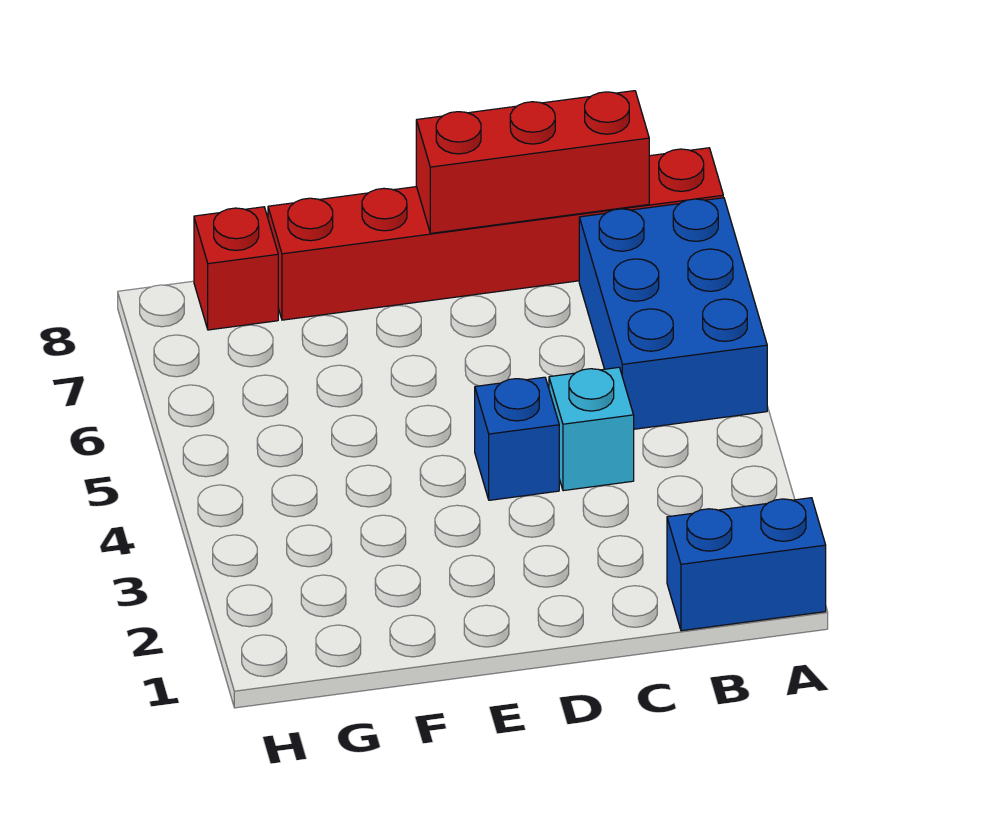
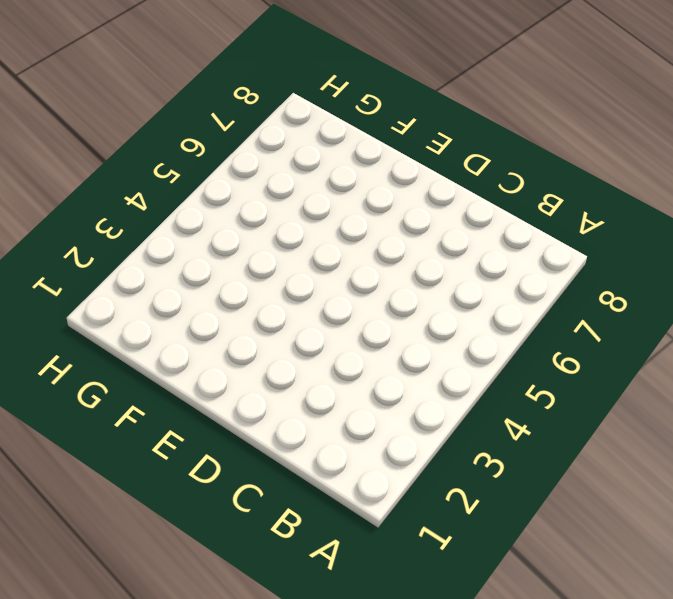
none -> blue brick A1:B1 level 1
none -> blue brick A5:B7 level 1

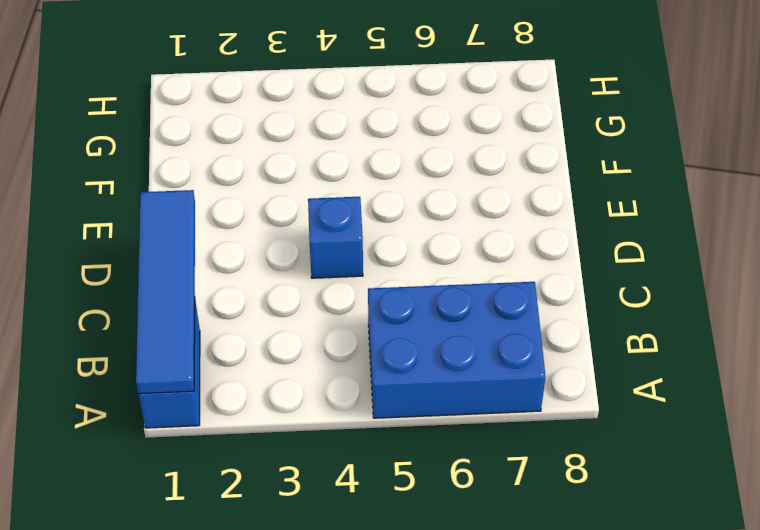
blue tile A1:D1 level 2 -> none
none -> red brick A8:F8 level 1
none -> cyan brick C4 level 1

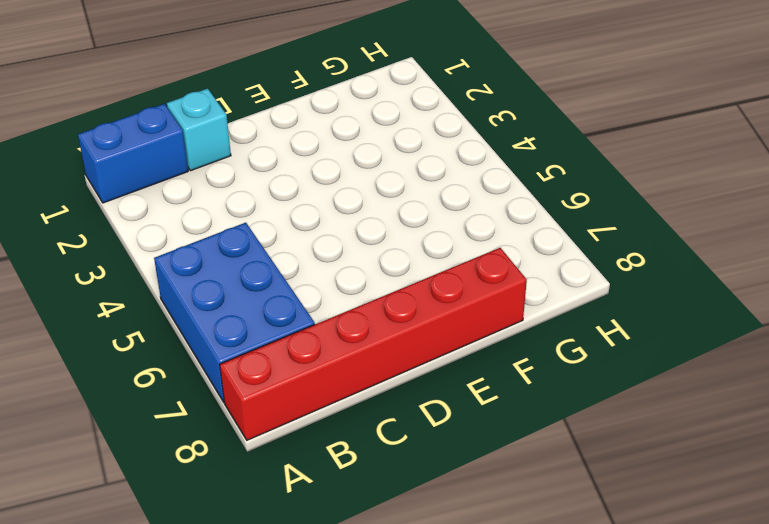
cyan brick C1 level 1 -> cyan brick C4 level 1
none -> blue brick D4 level 1
none -> red brick G8 level 1

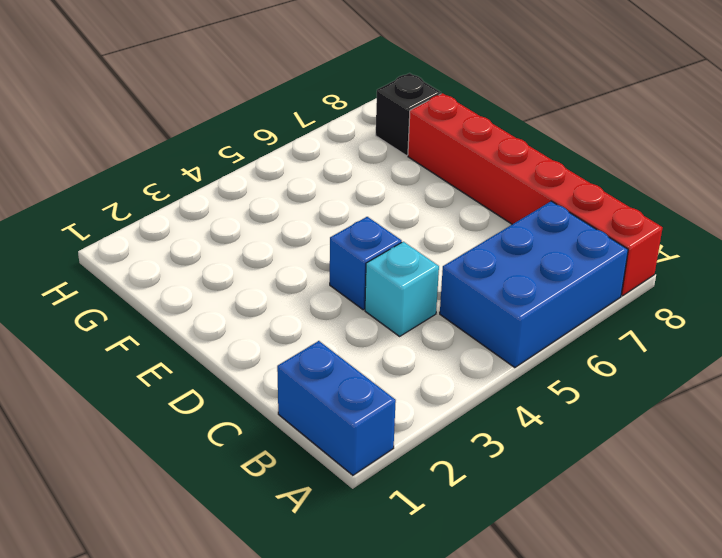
black brick G8 level 1 -> red brick G8 level 1
none -> red brick B8:D8 level 2

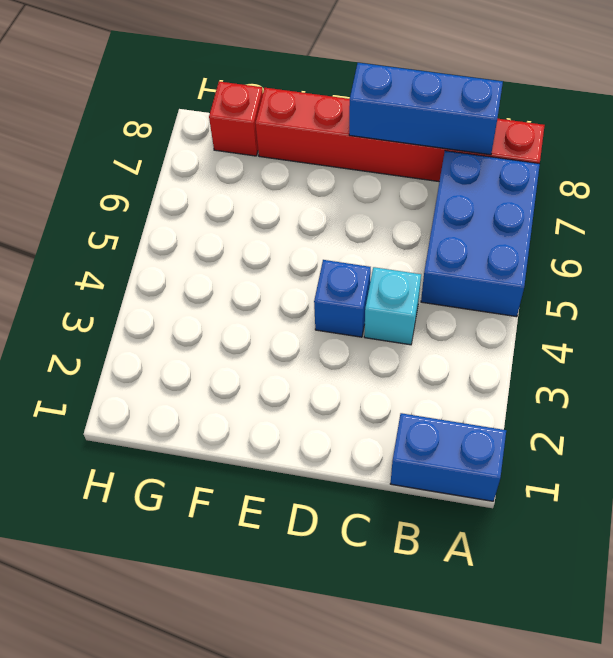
blue brick B8:D8 level 2 -> red brick B8:D8 level 2

